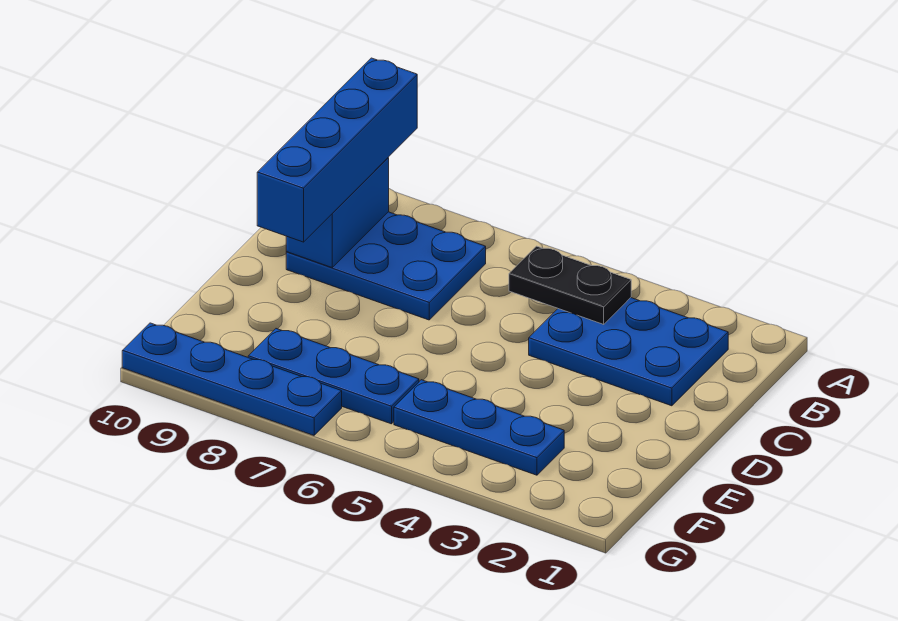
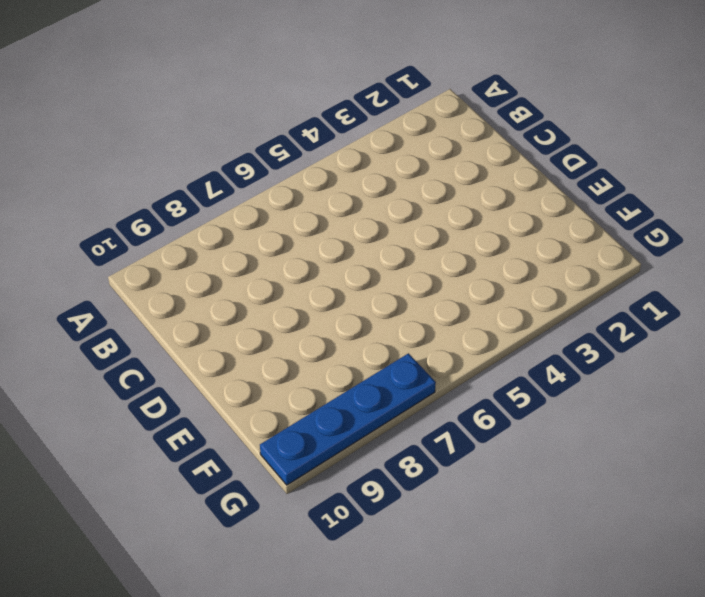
none -> blue plate B2:C4 level 1
none -> blue plate B7:C9 level 1

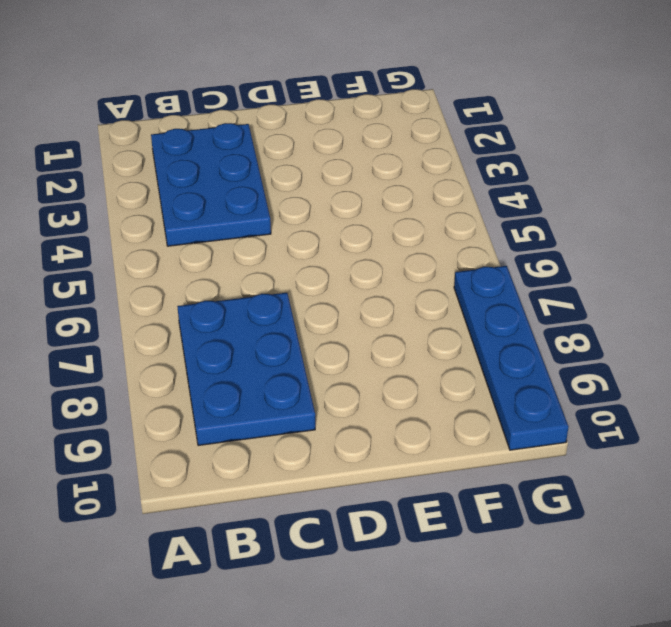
none -> blue plate F3:F5 level 1
none -> blue plate F6:F8 level 1

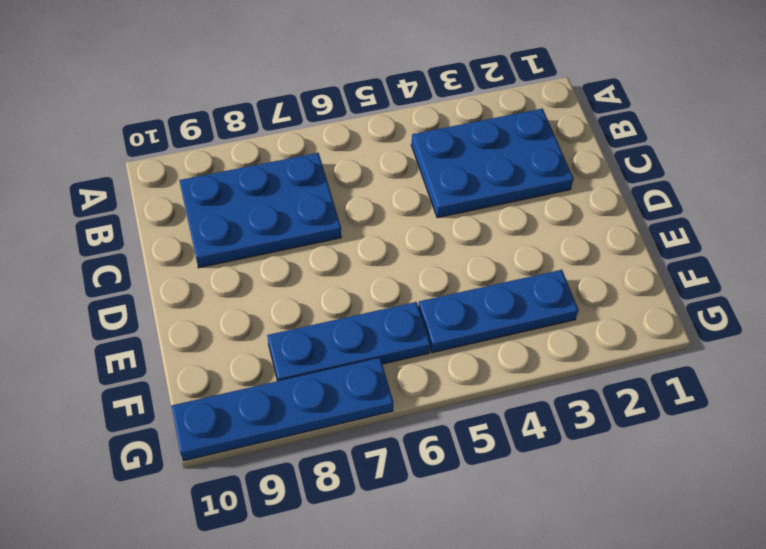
none -> black plate B4:B5 level 2
none -> blue brick B9:C9 level 2

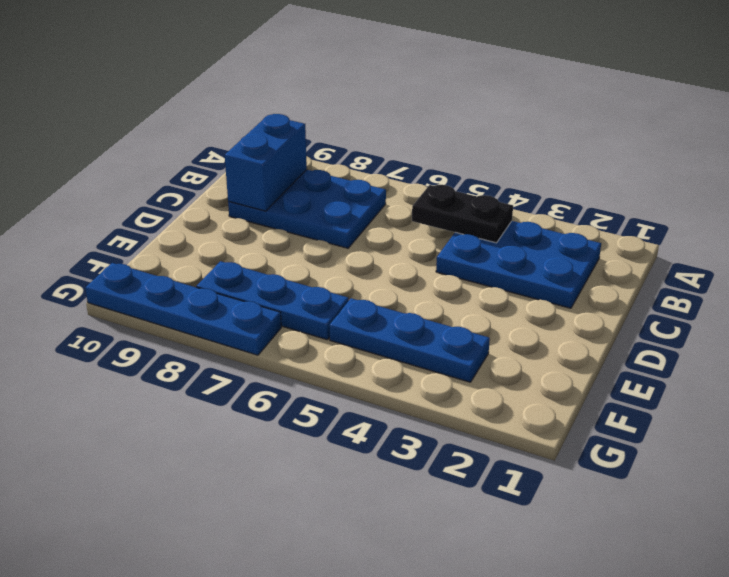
none -> blue brick A9:D9 level 3

